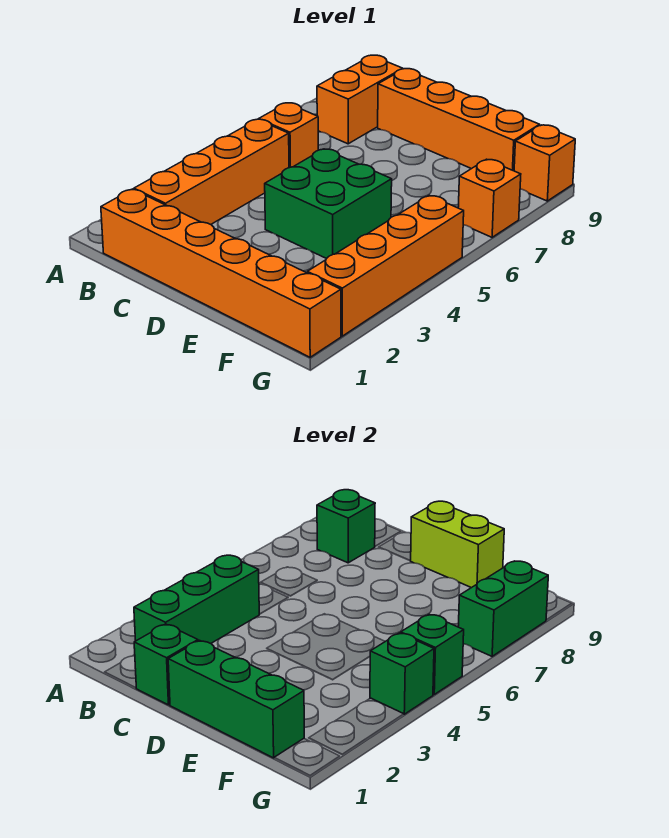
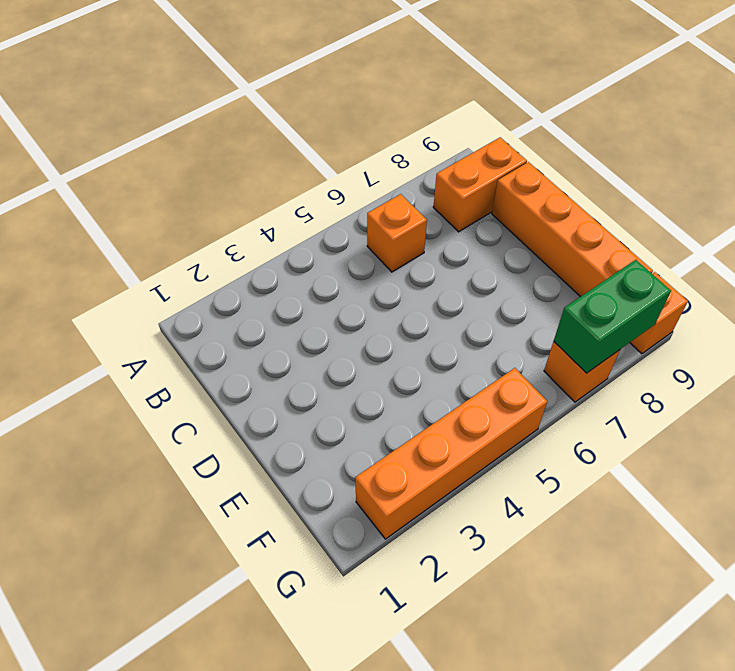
none -> orange brick B1:G1 level 1
none -> orange brick B2:B5 level 1
none -> green brick D4:E5 level 1

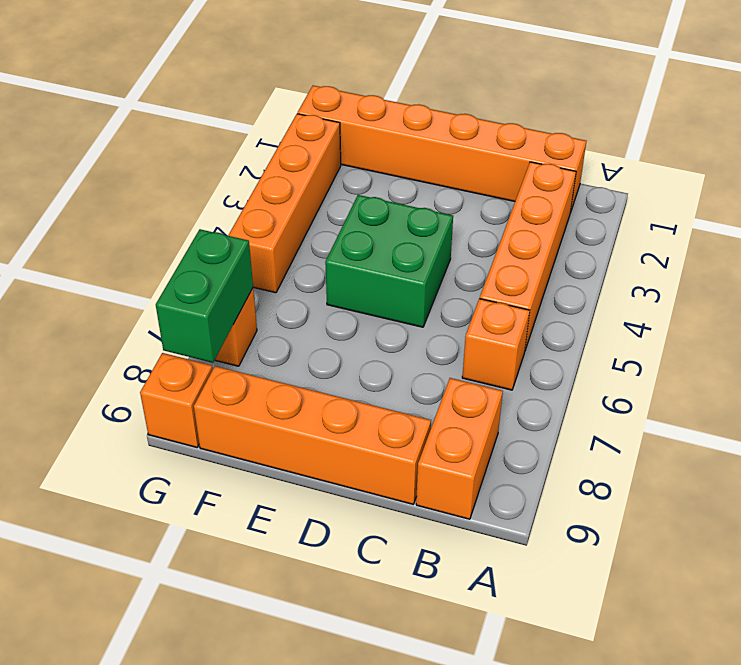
none -> green brick B2:B4 level 2
none -> green brick B8 level 2
none -> green brick C1 level 2

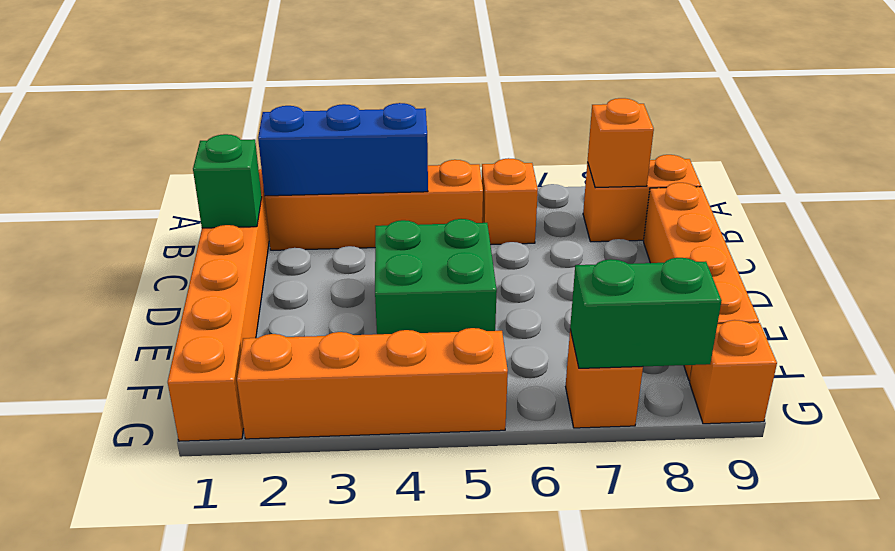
blue brick B2:B4 level 2 -> green brick B2:B4 level 2
orange brick B8 level 2 -> green brick B8 level 2
none -> green brick D1:F1 level 2
none -> lime brick D9:E9 level 2
none -> green brick G4 level 2

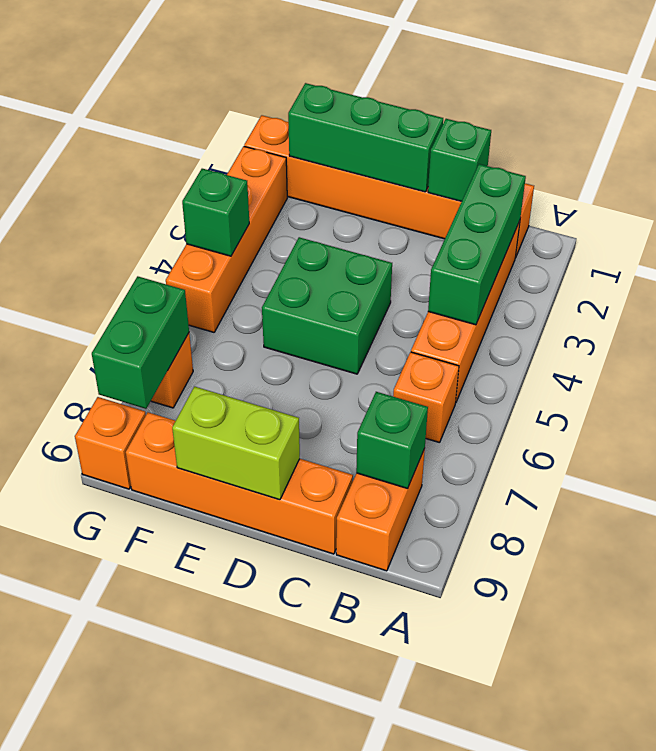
none -> green brick G5 level 2

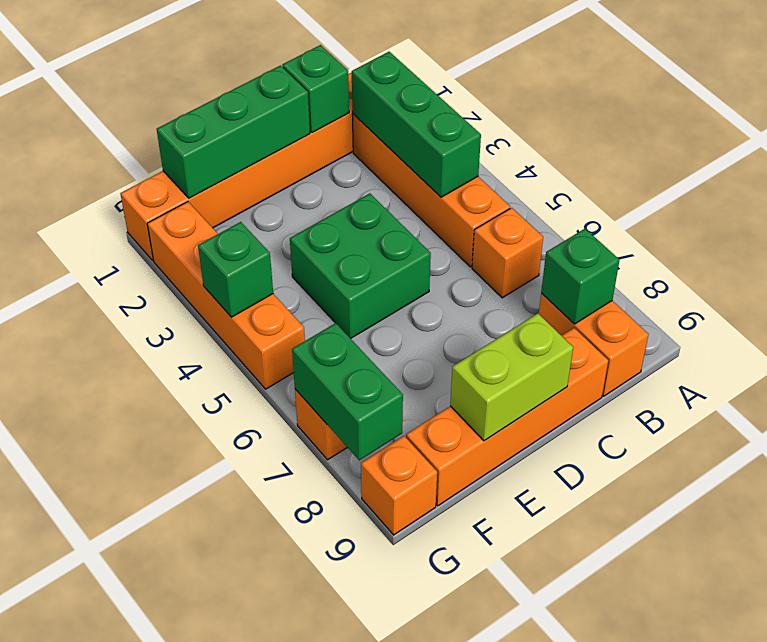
none -> green brick G5 level 2

